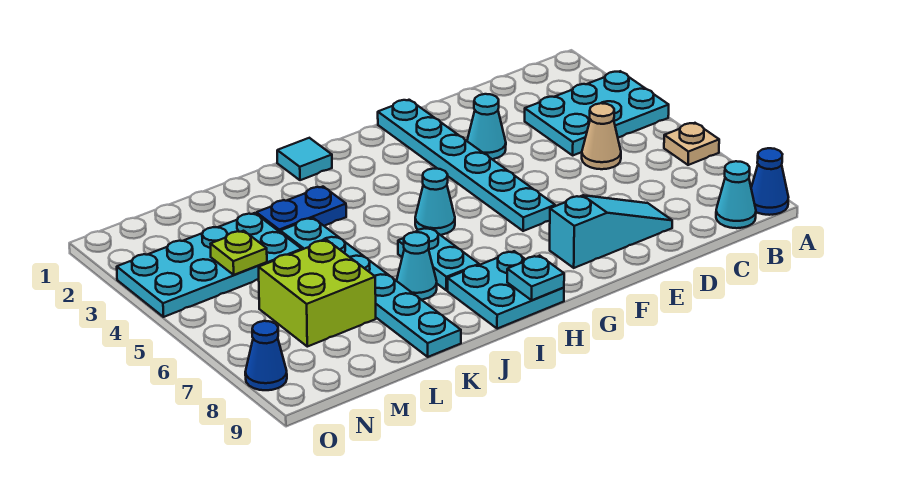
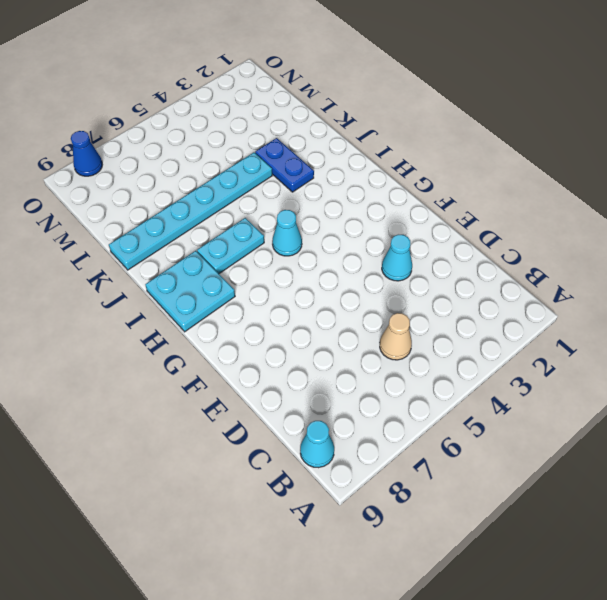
none -> cyan plate A3:C4 level 1
none -> tan plate A6 level 1
none -> blue cone A9 level 1

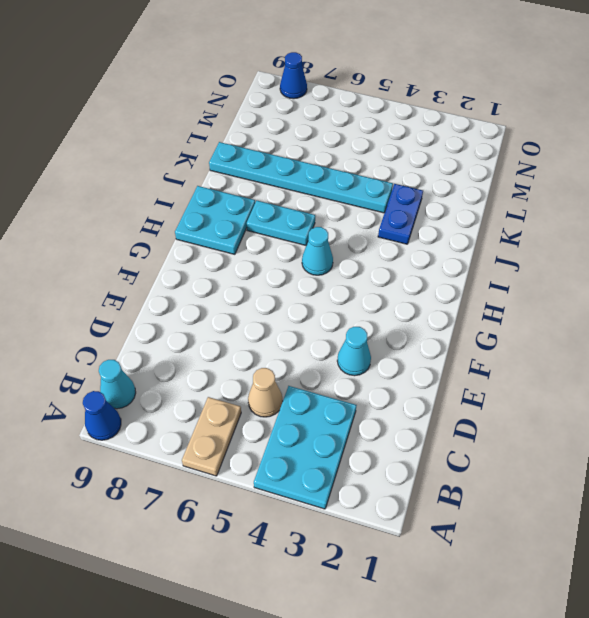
tan plate A6:B6 level 1 -> tan plate A6 level 1
none -> cyan slope D8:F8 level 1 top F
none -> cyan plate F1:F6 level 1
none -> cyan tile I1 level 1

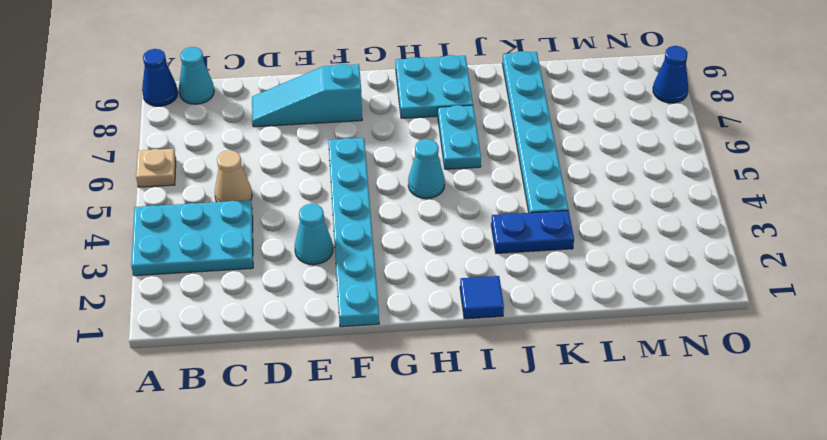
blue tile I1 level 1 -> cyan tile I1 level 1
none -> cyan cone J7 level 1
none -> cyan plate L3:O4 level 1
none -> lime brick L6:M7 level 1

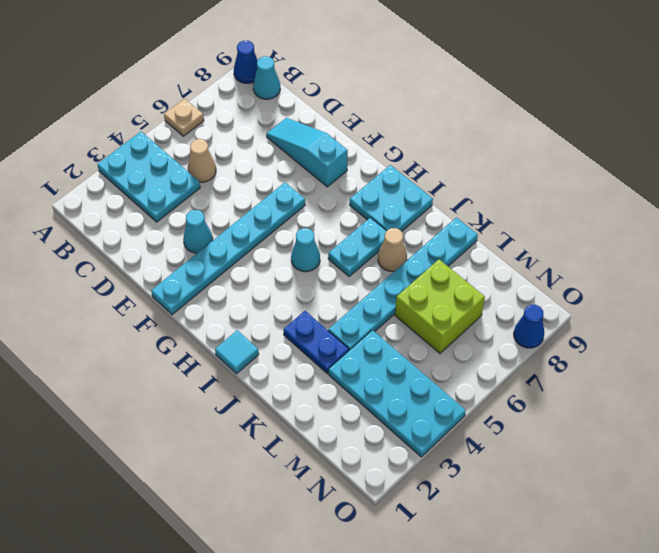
tan cone J7 level 1 -> cyan cone J7 level 1
none -> cyan plate H9 level 2
none -> lime plate M4 level 2

